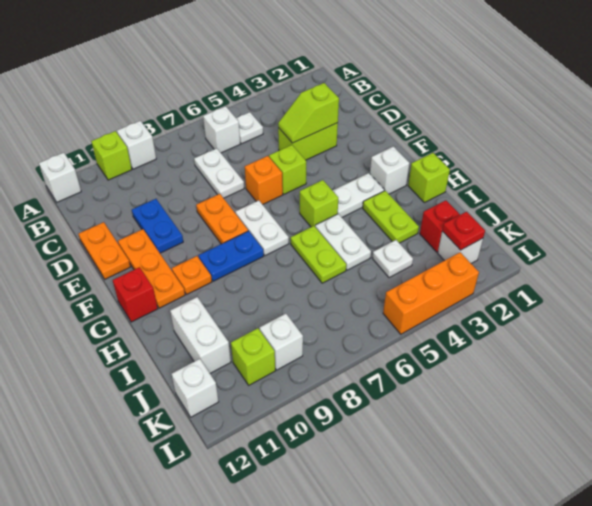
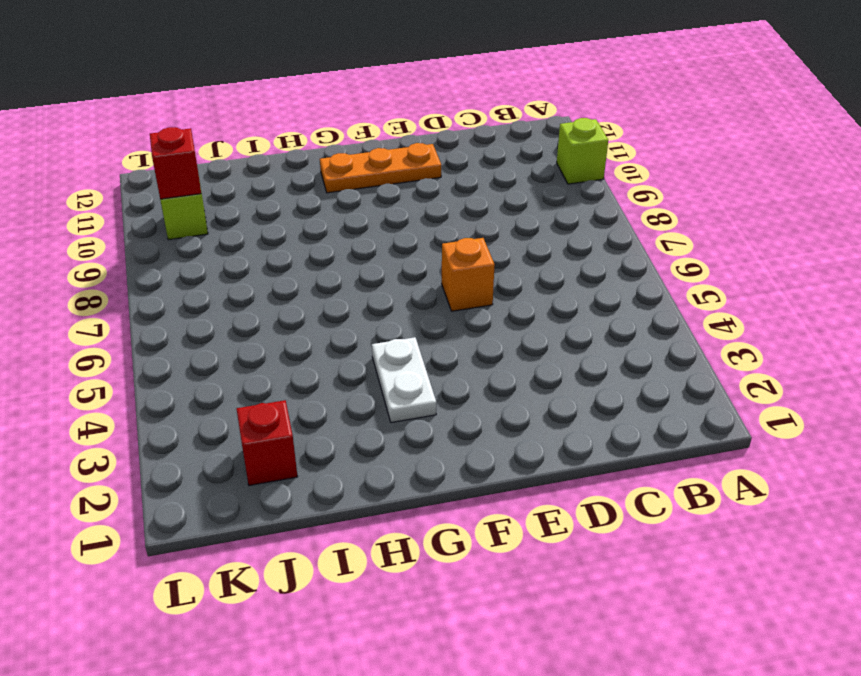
red brick K10 level 2 -> red brick G12 level 1
none -> white brick A9 level 1
none -> white brick A12 level 1
none -> white plate B5 level 1
none -> white brick B6 level 1

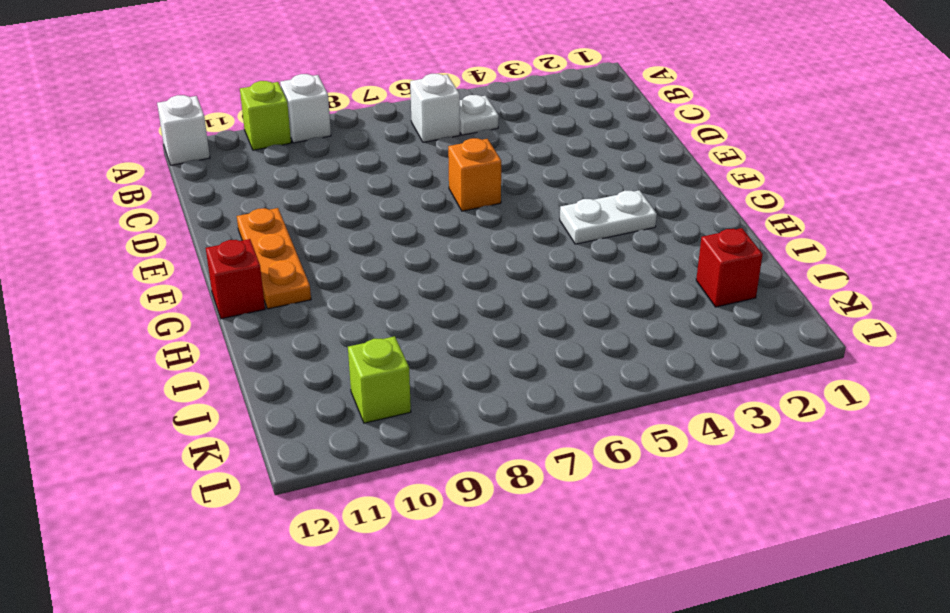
none -> white plate C7:D7 level 1
none -> lime brick D3:D4 level 1
none -> blue plate D10:E10 level 1
none -> orange plate D12:E12 level 1

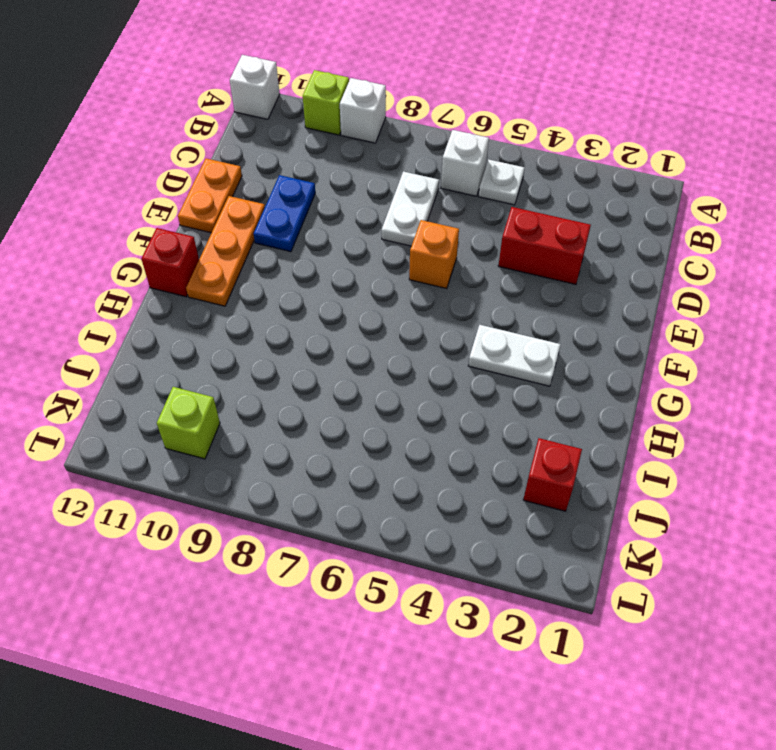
red brick D3:D4 level 1 -> lime brick D3:D4 level 1
none -> lime brick E5 level 1
none -> orange plate E8:F8 level 1
none -> white plate F7:G7 level 1
none -> white brick G2 level 1

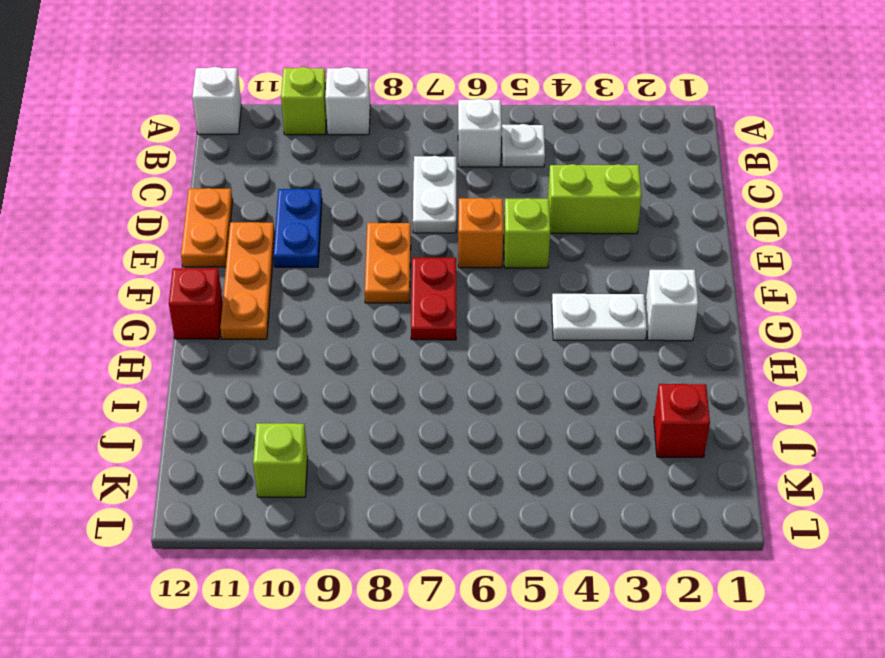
red plate F7:G7 level 1 -> white plate F7:G7 level 1
none -> lime brick G5 level 1
none -> blue plate G8:G9 level 1
none -> orange plate G10 level 1
none -> lime brick H1 level 1

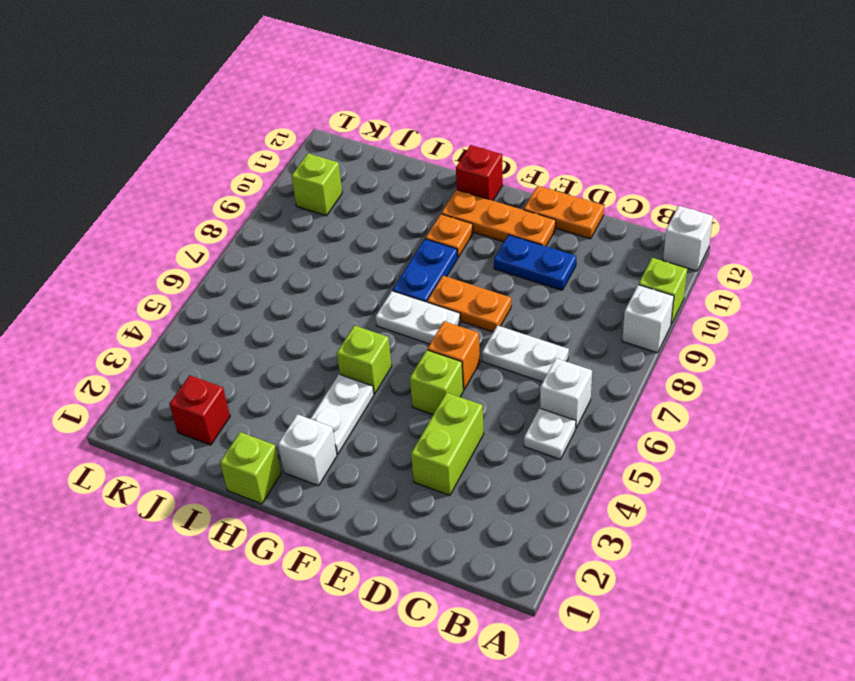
none -> lime plate H3:I3 level 1
none -> white plate H5:I5 level 1
none -> lime plate H6:I6 level 1
none -> white brick I11:J11 level 1

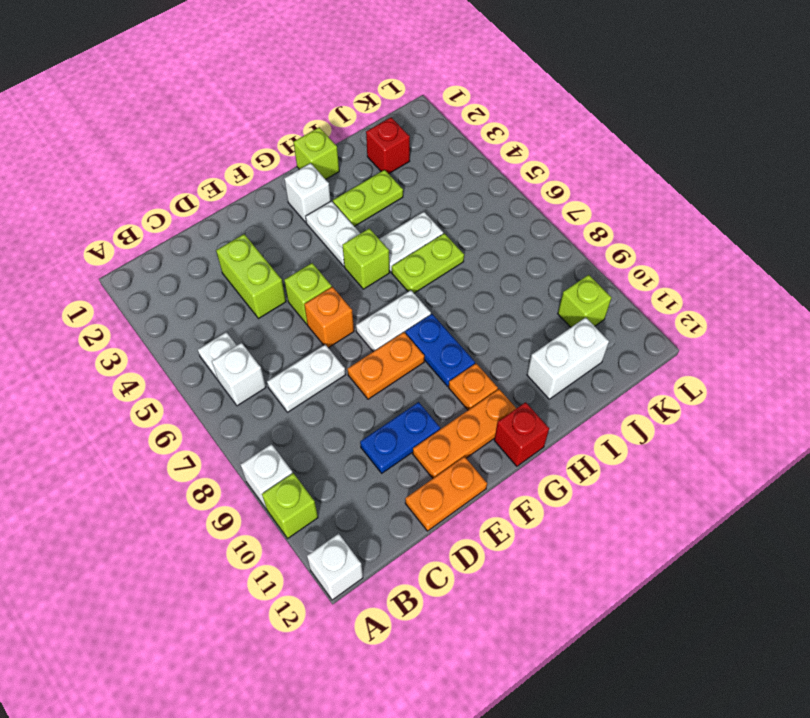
none -> white plate J4 level 1
none -> white brick K2 level 1
none -> white brick K9 level 1
none -> white brick K12 level 1

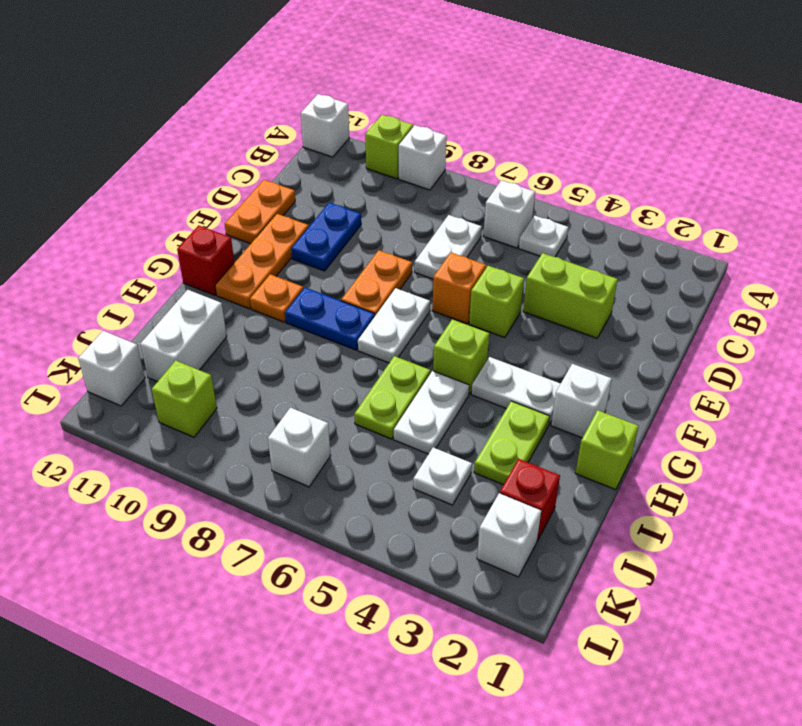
white brick K7 level 1 -> white brick K9 level 1
none -> orange brick L3:L5 level 1
none -> lime slope D3:D4 level 2 top 3
none -> red plate K2 level 2

